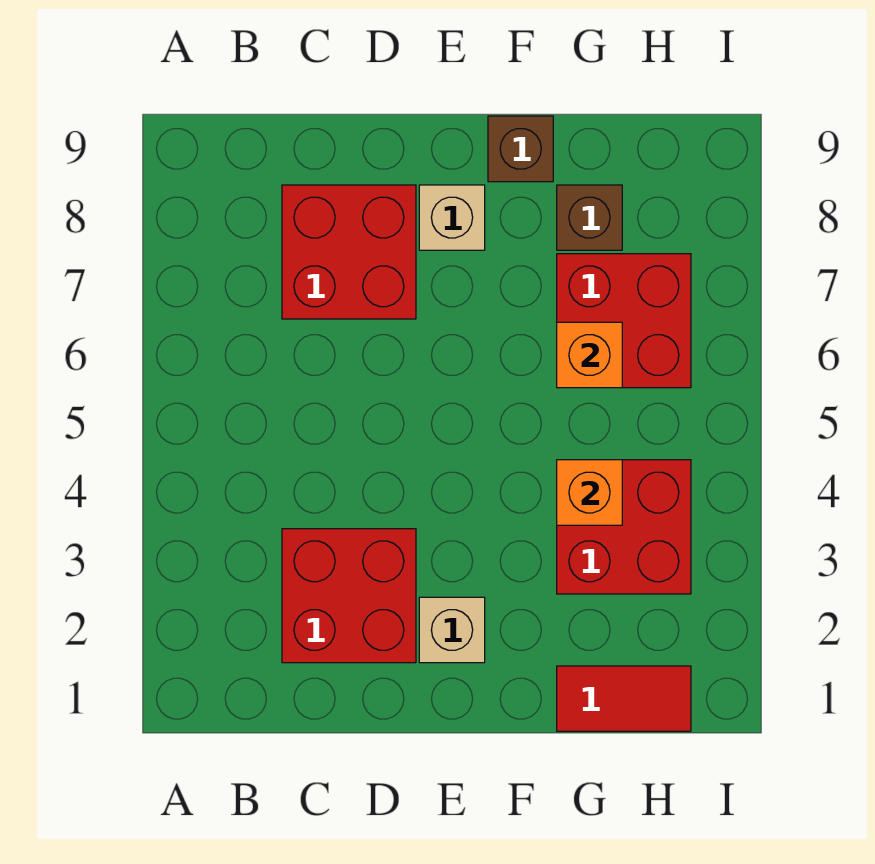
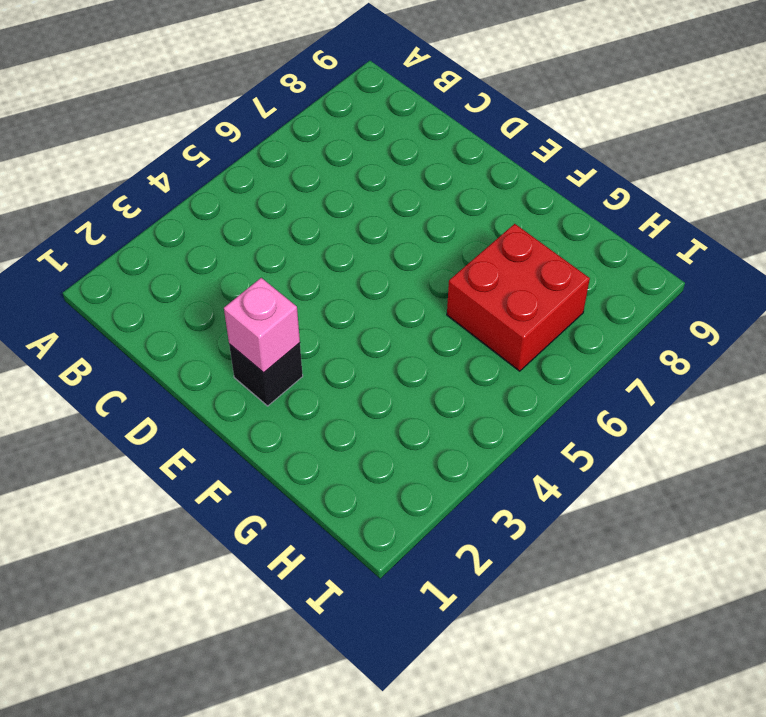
black brick E2 level 1 -> tan brick E2 level 1
pink brick E2 level 2 -> none
none -> red brick C2:D3 level 1
none -> red brick C7:D8 level 1

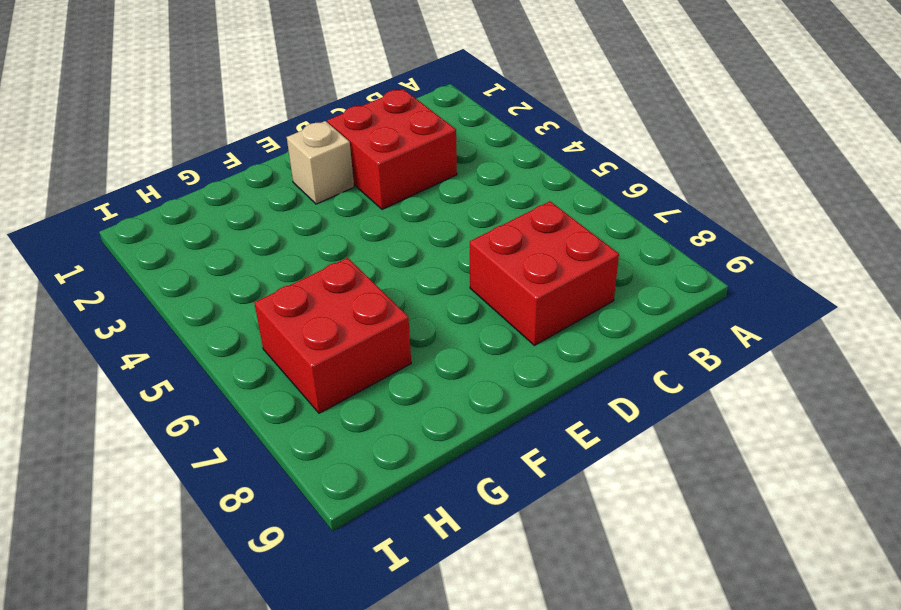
none -> tan brick E8 level 1
none -> brown brick F9 level 1

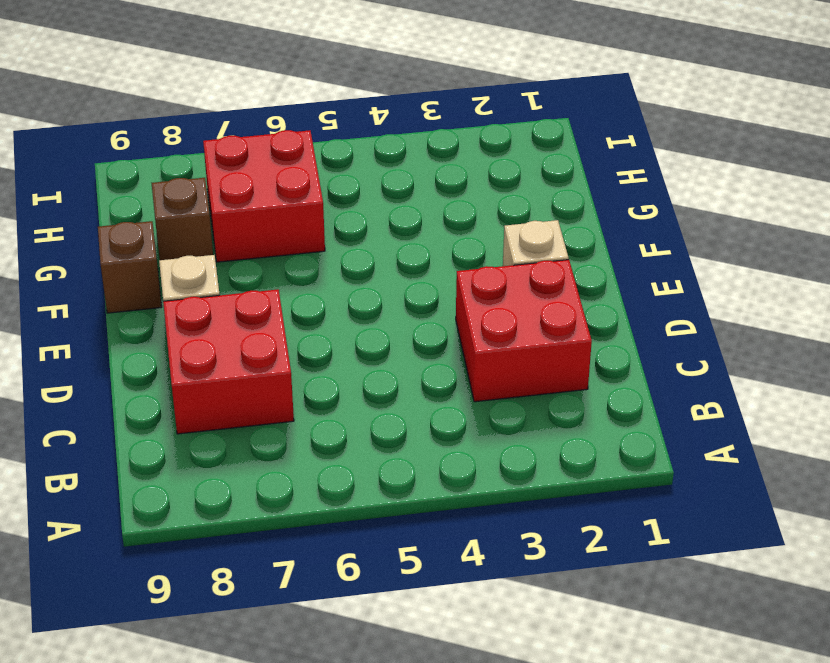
none -> red tile G1:H1 level 1
none -> red brick G3:H4 level 1

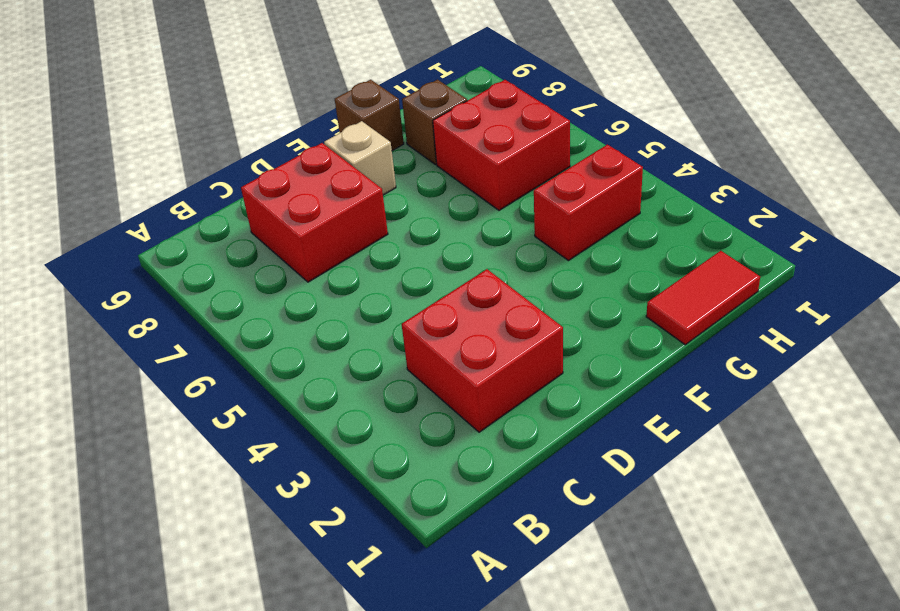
red brick G4:H4 level 1 -> red brick G3:H4 level 1
none -> tan brick E2 level 1
none -> orange brick G4 level 2

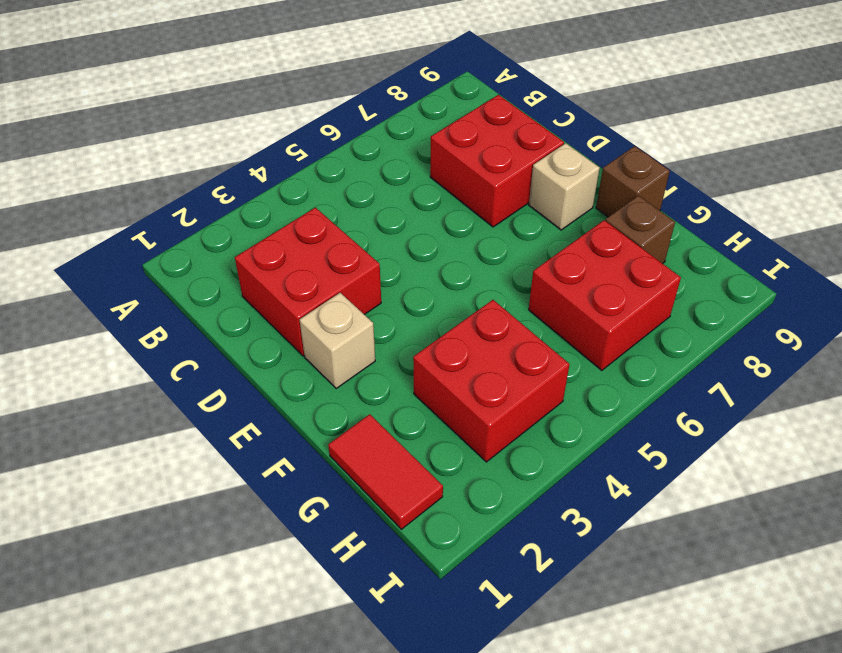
none -> orange brick G4 level 2
none -> orange brick G6 level 2

